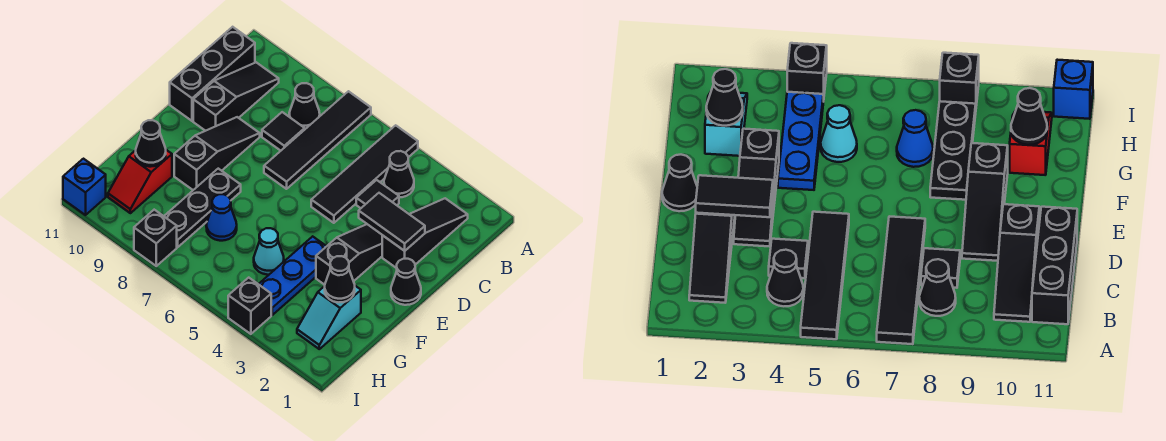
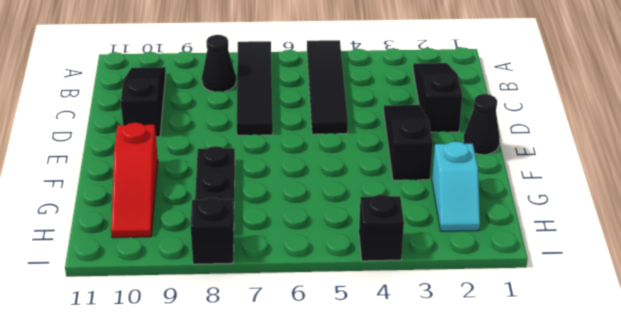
red slope F10:H10 level 1 top F -> red slope G10:H10 level 1 top G
none -> black cone B4 level 1
none -> black brick B11:D11 level 1
none -> black tile C4 level 1

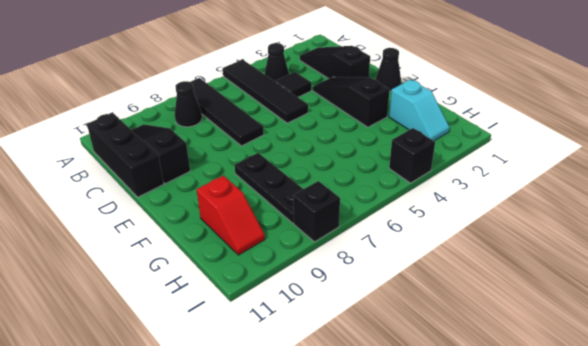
none -> black tile C8 level 1
none -> black slope D9:F9 level 1 top F
none -> blue plate F4:H4 level 1

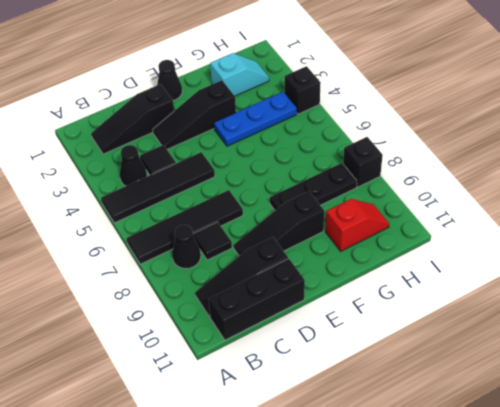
none -> cyan cone G5 level 1
none -> blue cone G7 level 1
none -> blue brick I11 level 1

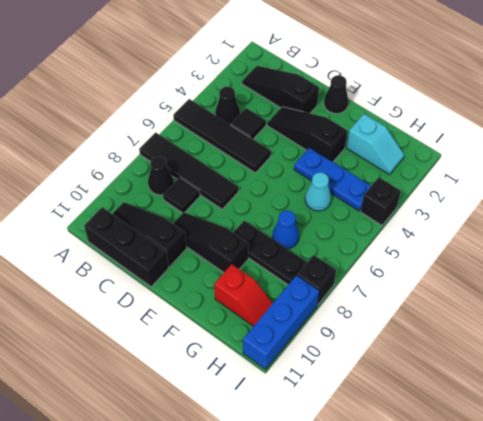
blue brick I9:I11 level 1 -> blue brick I11 level 1
none -> black tile D2:D3 level 2
none -> black cone G2 level 2
none -> black cone G10 level 2

